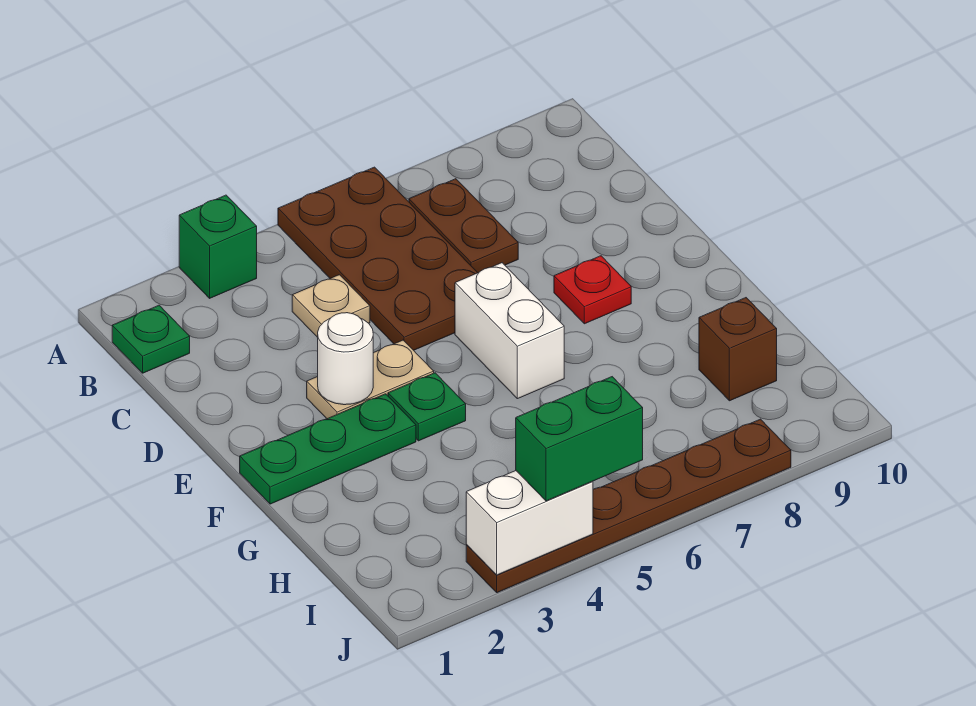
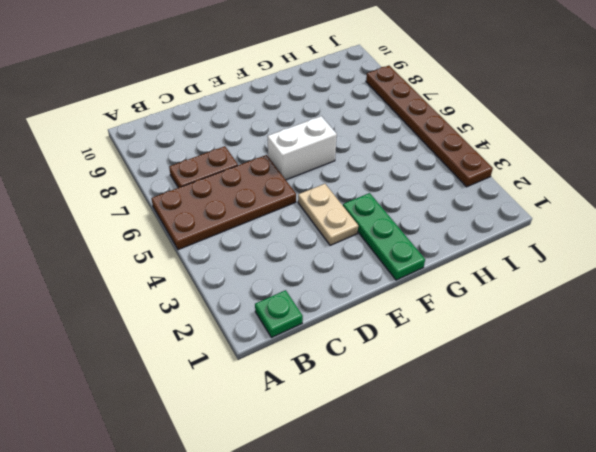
none -> green brick A3 level 1
none -> tan plate C4 level 1
none -> red plate E8 level 1

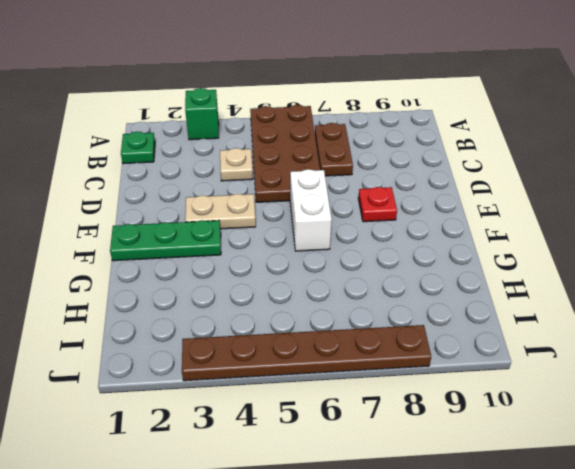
none -> green plate F4 level 1
none -> brown brick H9 level 1
none -> white round brick E3 level 2

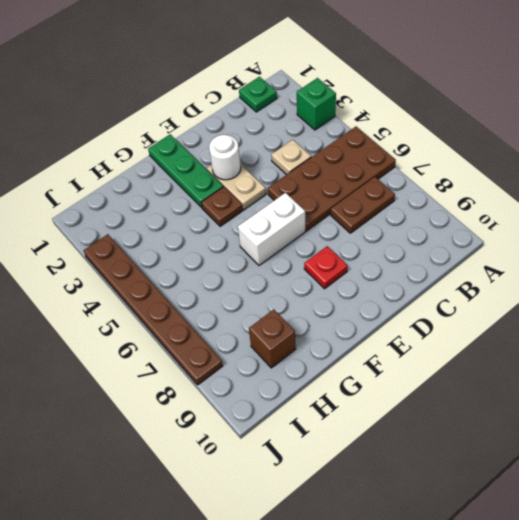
brown plate F4 level 1 -> green plate F4 level 1
none -> white brick J3:J4 level 2
none -> green brick J4:J5 level 3

